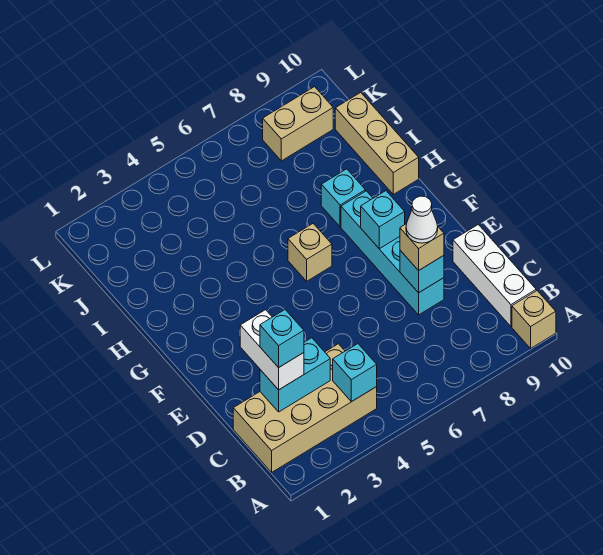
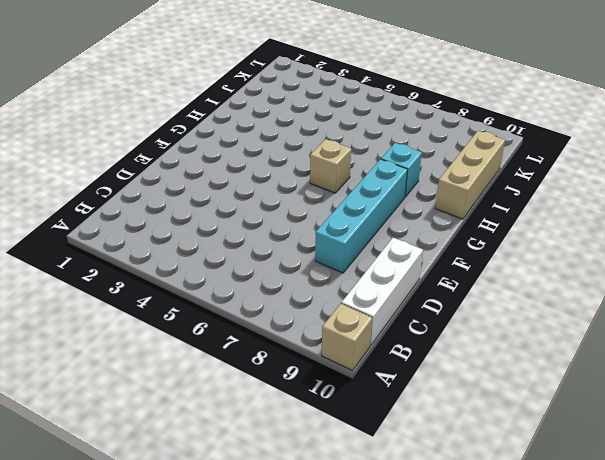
none -> tan brick B1:C4 level 1
none -> tan brick K8:K9 level 1
none -> cyan brick B4 level 2

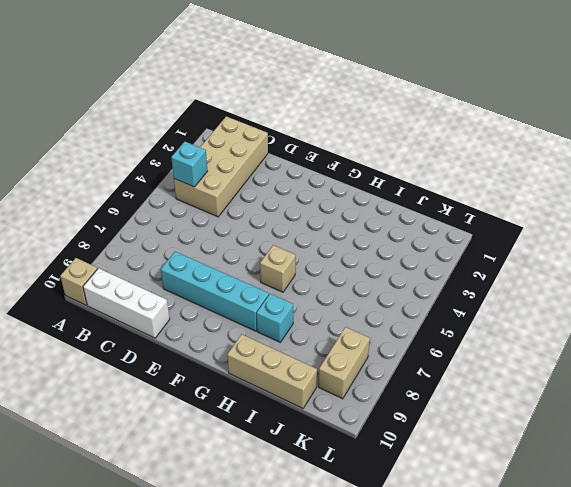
none -> cyan brick C2:C3 level 2
none -> cyan brick D8 level 2
none -> cyan brick F8 level 2

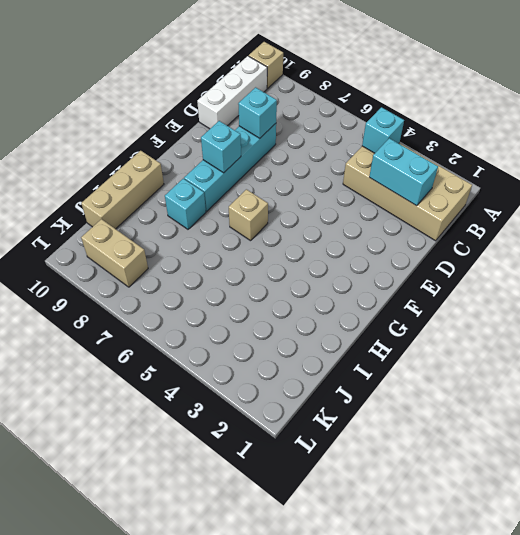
none -> white brick C2:D2 level 3
none -> tan brick D8 level 3
none -> cyan brick C2 level 4

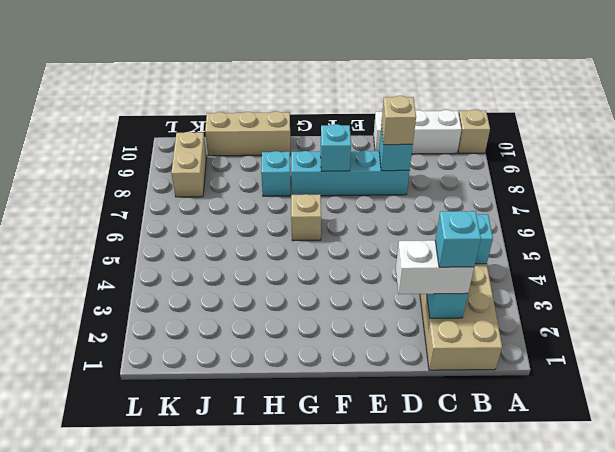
none -> white cone D8 level 4

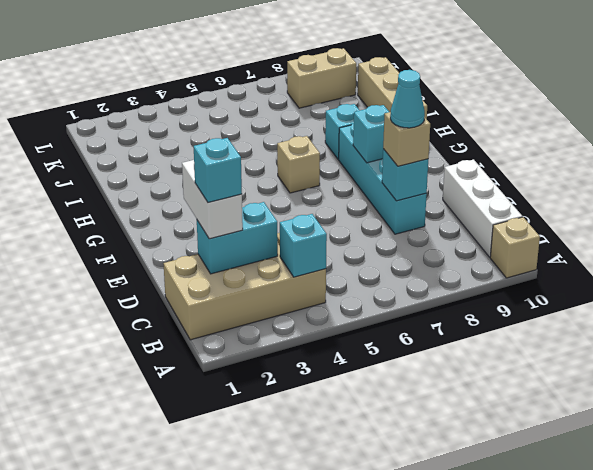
cyan cone D8 level 4 -> white cone D8 level 4

